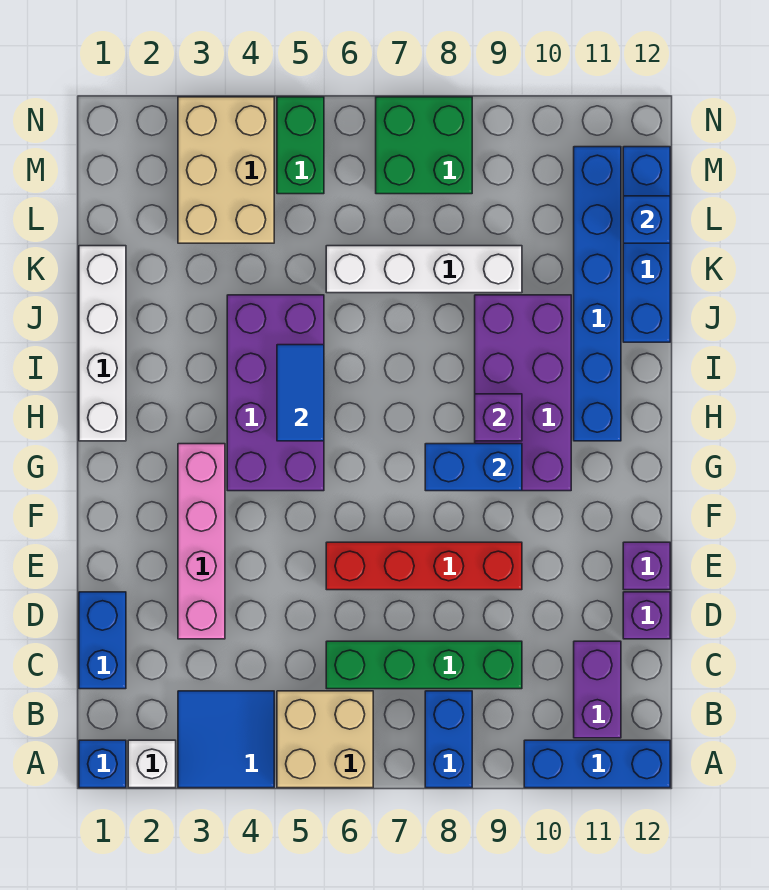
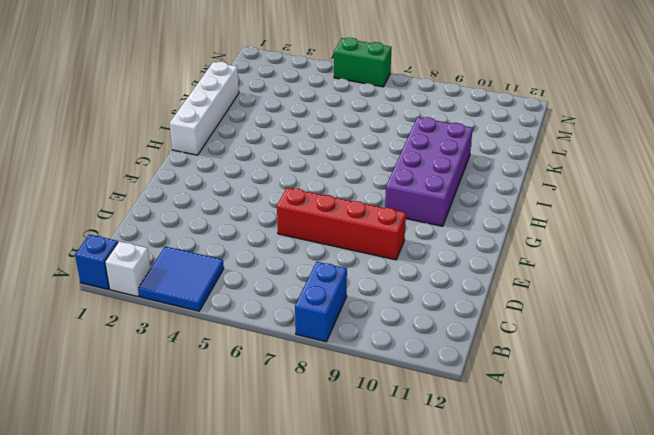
green brick N5:N6 level 1 -> green brick M5:N5 level 1
none -> tan brick A5:B6 level 1
none -> blue brick A10:A12 level 1
none -> purple brick B11:C11 level 1

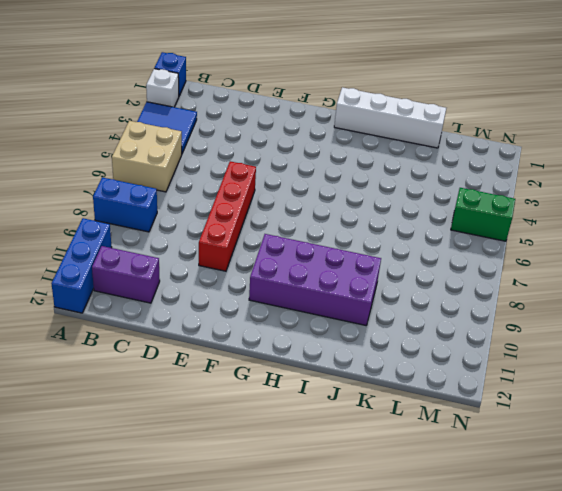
none -> blue brick C1:D1 level 1
none -> green brick C6:C9 level 1
none -> pink brick D3:G3 level 1

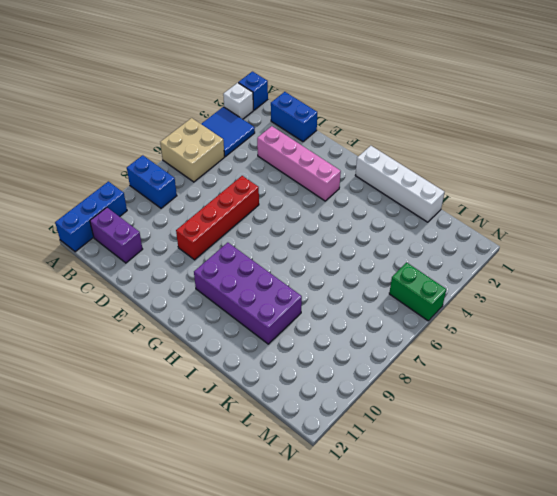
none -> green brick C6:C9 level 1
none -> purple brick D12 level 1
none -> purple brick E12 level 1

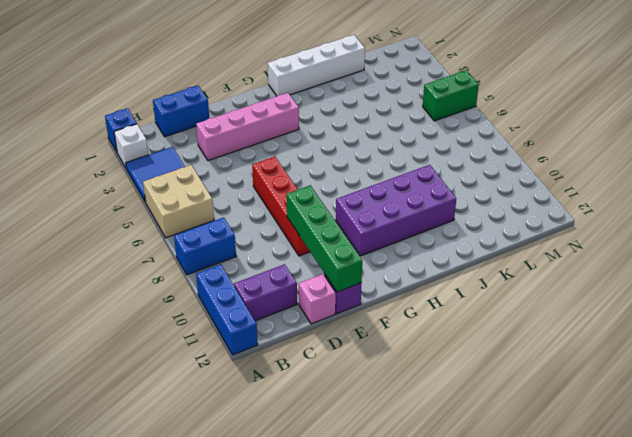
pink brick D12 level 1 -> purple brick D12 level 1
green brick E9:E12 level 2 -> green brick C6:C9 level 1
none -> purple brick G4:J5 level 1
none -> blue brick H11:M11 level 1
none -> blue brick J12:M12 level 1

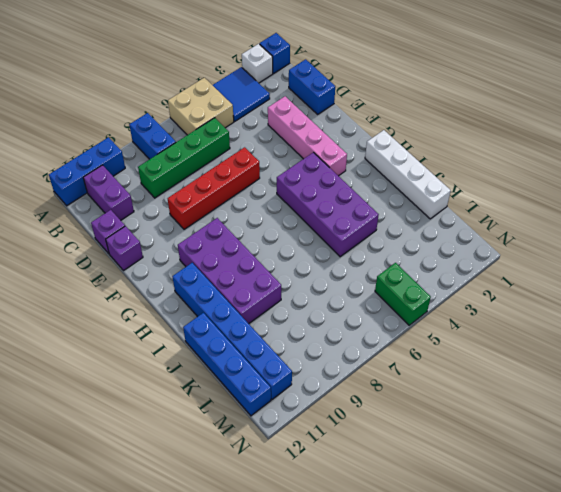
none -> white brick K6:K9 level 1
none -> tan brick L3:N4 level 1
none -> green brick M7:N8 level 1

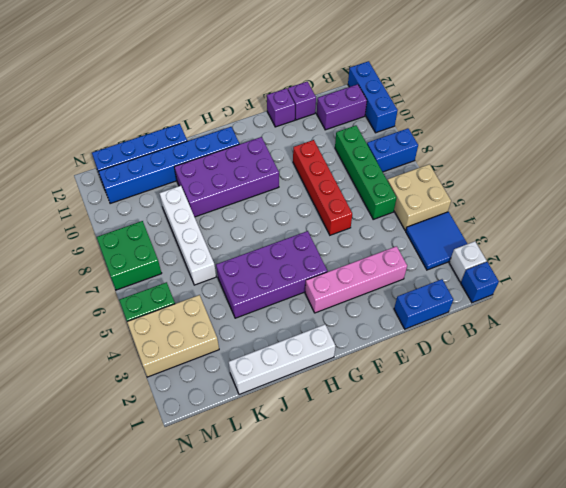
none -> blue brick G8:G9 level 2
none -> blue tile H5:I5 level 2
none -> purple brick H9 level 2

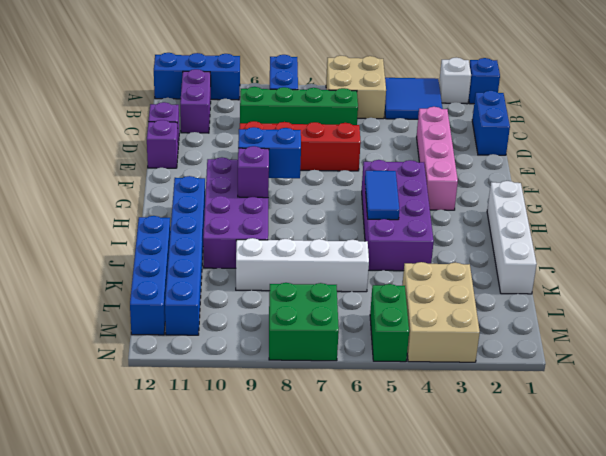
none -> blue brick L12 level 2

